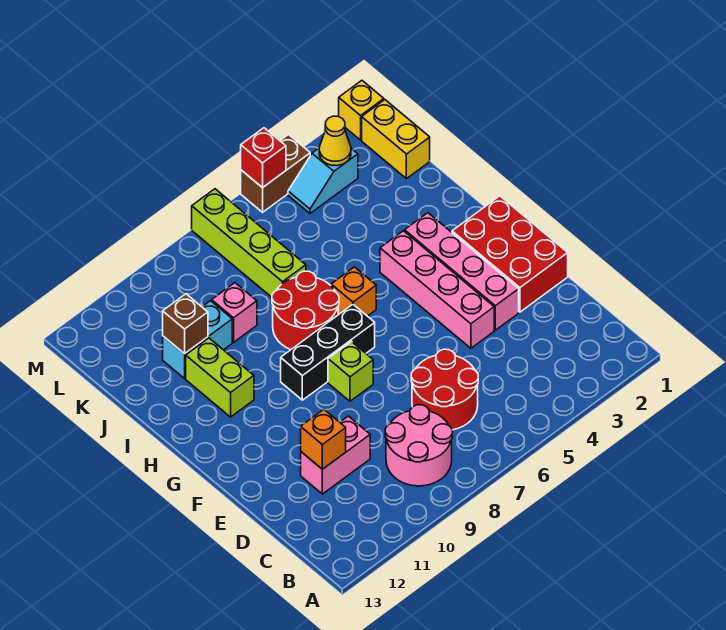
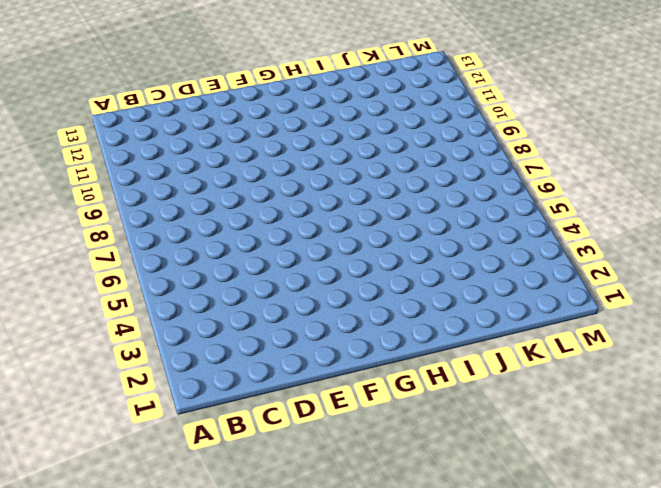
none -> pink round brick B8:C9 level 1
none -> red round brick C6:D7 level 1
none -> pink brick D10:D11 level 1

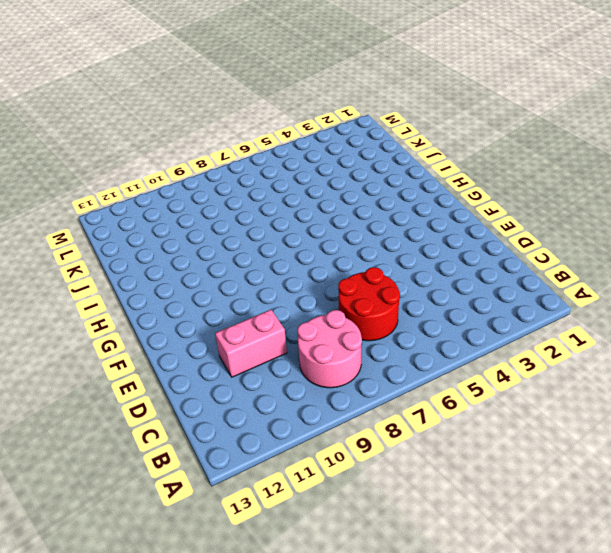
none -> red brick E1:G2 level 1
none -> pink brick E3:H3 level 1
none -> pink brick E4:H4 level 1

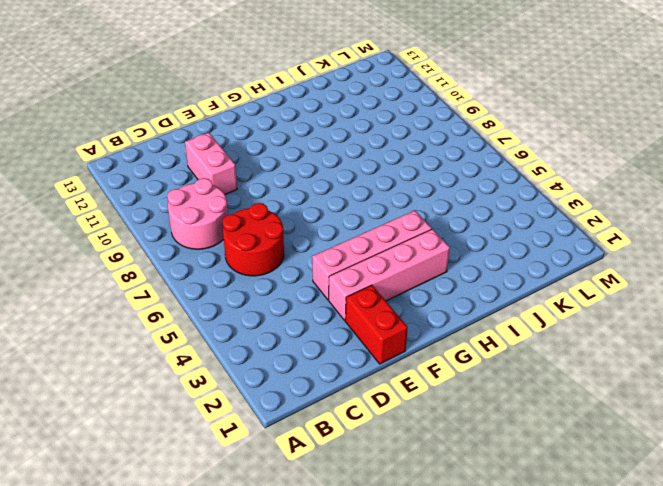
red brick E1:E2 level 1 -> red brick E1:G2 level 1
none -> lime brick F8 level 1
none -> black brick G7:G9 level 1
none -> orange brick H6 level 1

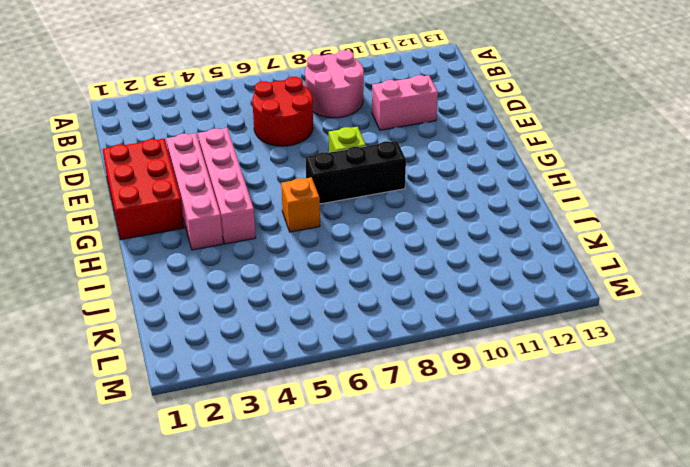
none -> red round brick H7:I8 level 1
none -> lime brick H11:I11 level 1
none -> lime brick J7:M7 level 1

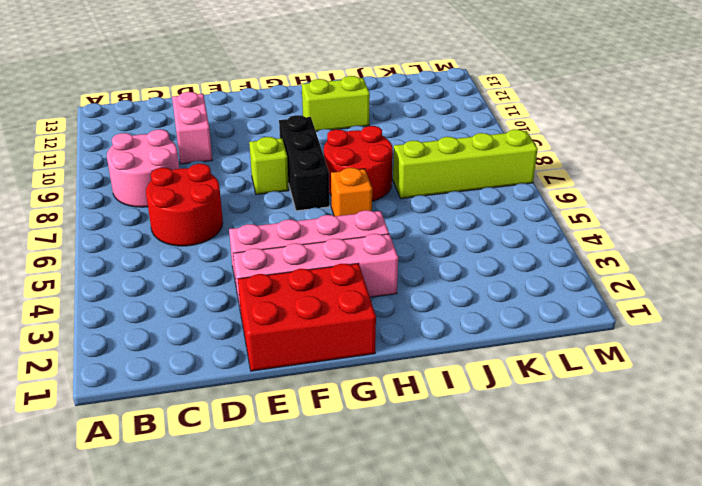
none -> pink brick J9 level 1
none -> cyan brick J10:J11 level 1
none -> yellow brick K1:L1 level 1

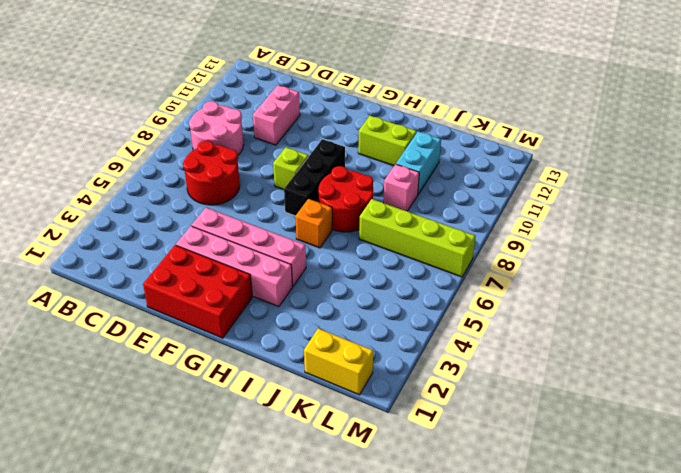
none -> cyan slope L3:L4 level 1 top 3
none -> yellow brick M1 level 1
none -> brown brick M4:M5 level 1

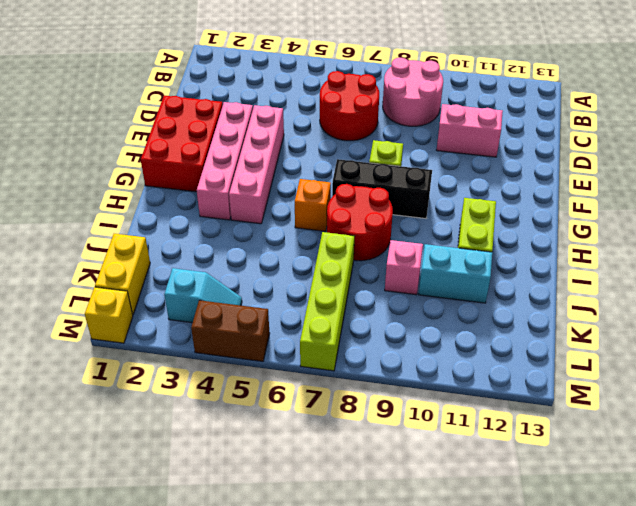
none -> orange brick D11 level 2
none -> brown brick J11 level 2
none -> yellow cone L3 level 2

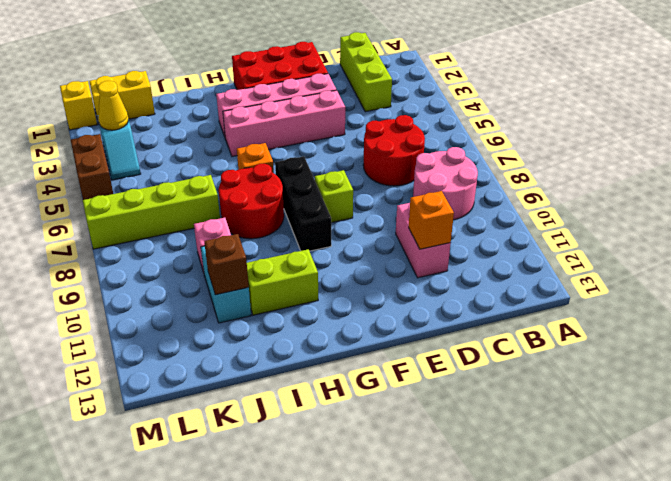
lime brick C1:C3 level 1 -> none
none -> red brick M5 level 2

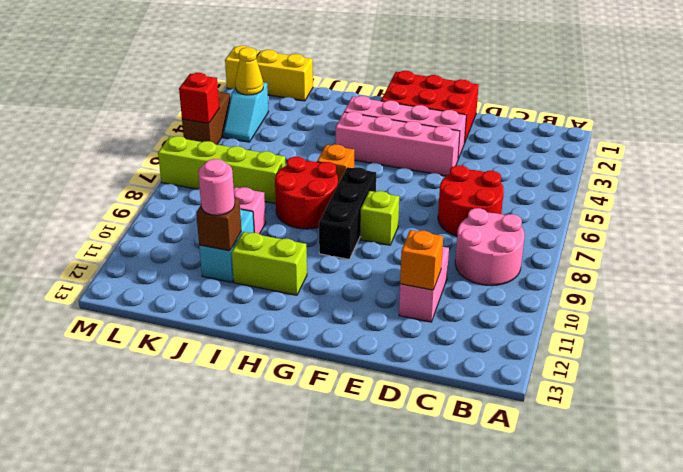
pink round brick J11 level 3 -> none

